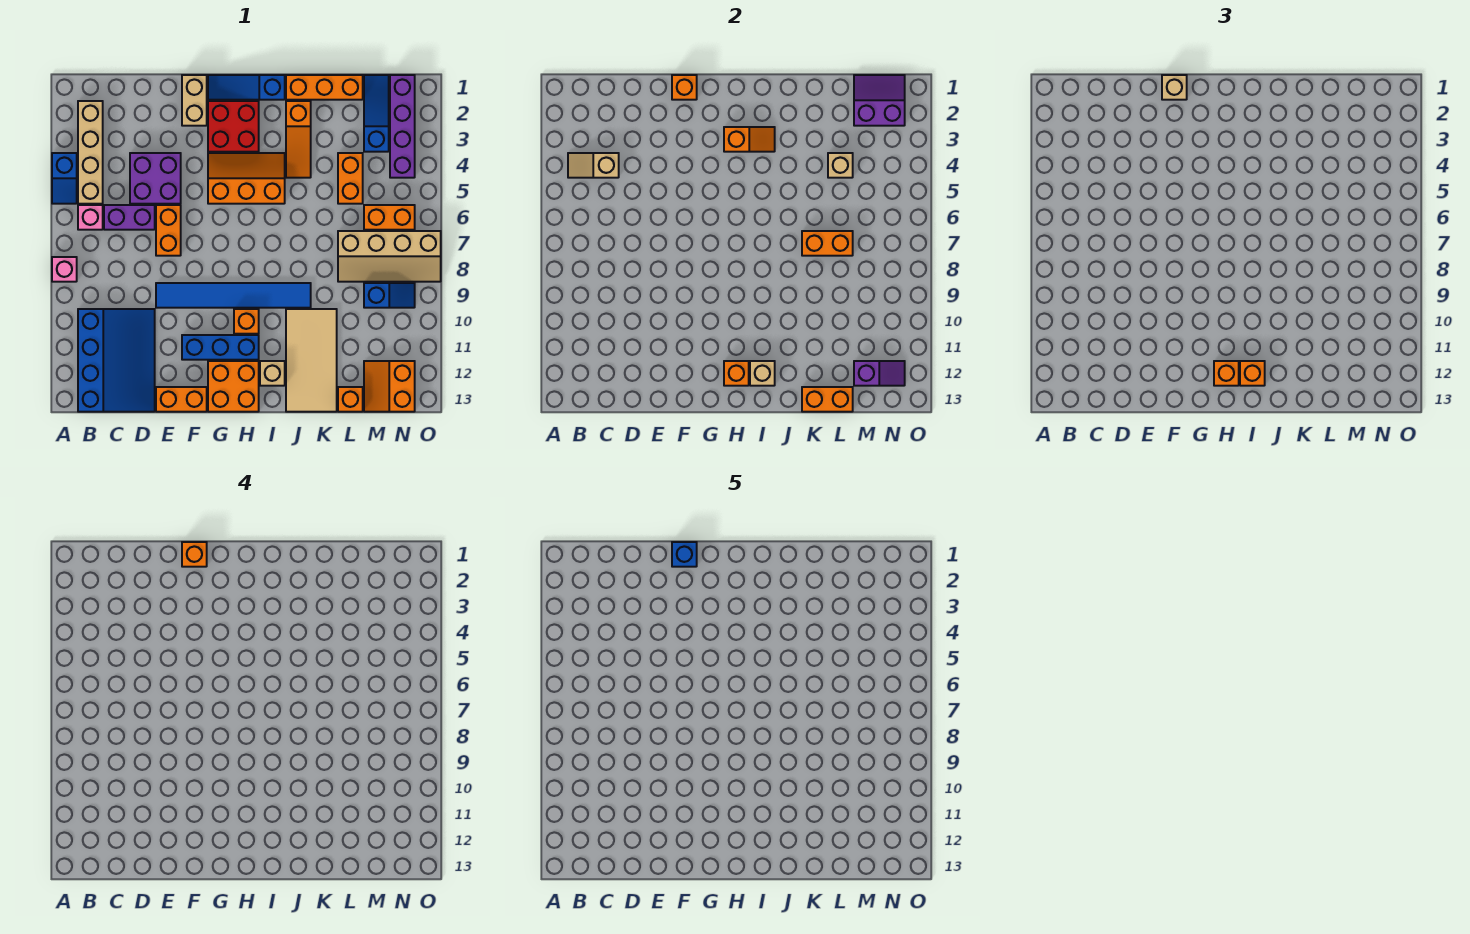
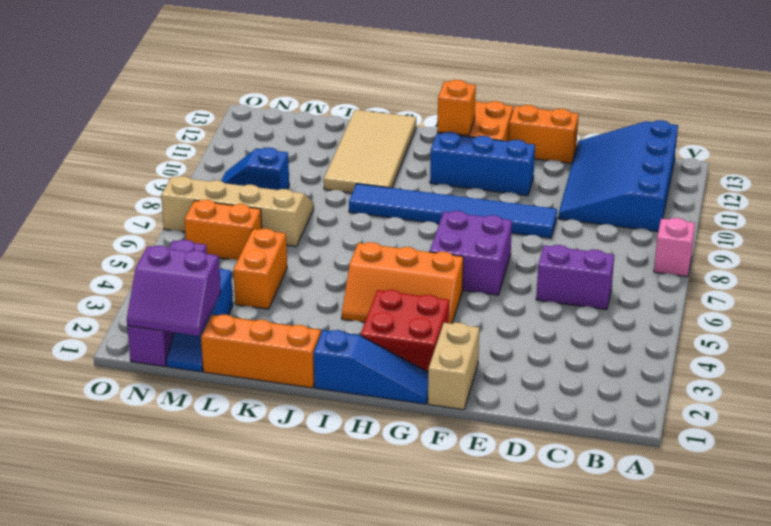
purple brick F6:G7 level 1 -> purple brick D4:E5 level 1
none -> blue slope A4:A5 level 1 top 4
none -> tan brick B2:B5 level 1
none -> pink brick B6 level 1
none -> orange brick E6:E7 level 1

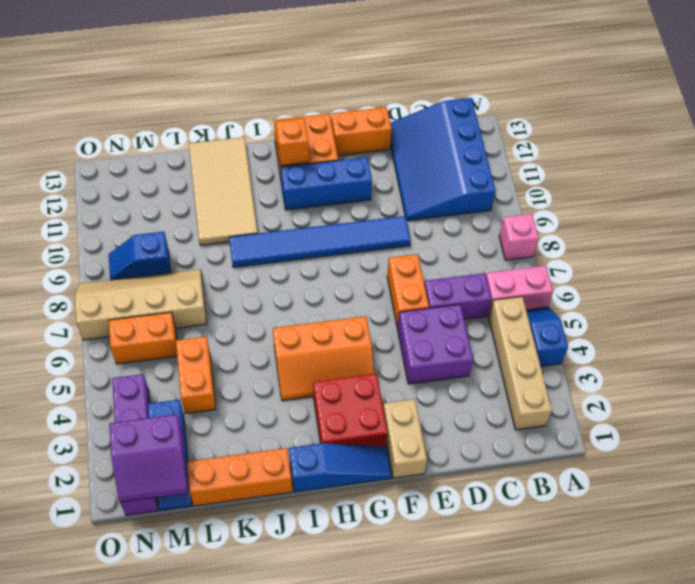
pink brick A6:B6 level 1 -> pink brick B6 level 1
none -> orange brick H10 level 1
none -> tan brick I12 level 1
none -> orange slope J2:J4 level 1 top 2
none -> orange brick L13 level 1

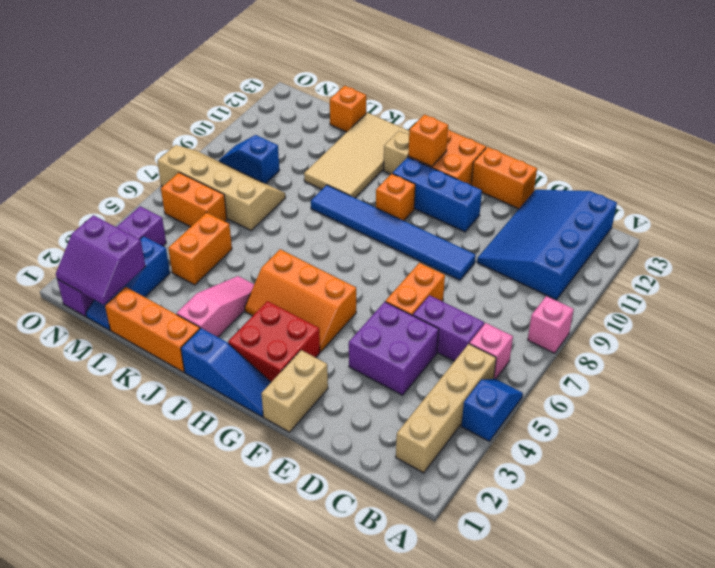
pink slope J2:J4 level 1 top 2 -> orange slope J2:J4 level 1 top 2
none -> orange slope M12:N13 level 1 top N
none -> tan slope B4:C4 level 2 top C
none -> orange brick F1 level 2
none -> orange slope H3:I3 level 2 top H

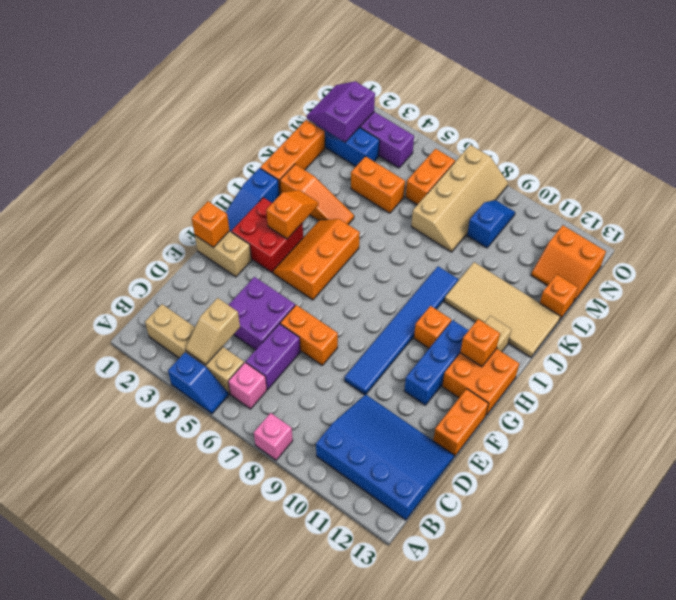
none -> tan brick I12 level 2
none -> orange brick K7:L7 level 2
none -> orange brick K13:L13 level 2
none -> tan brick L4 level 2

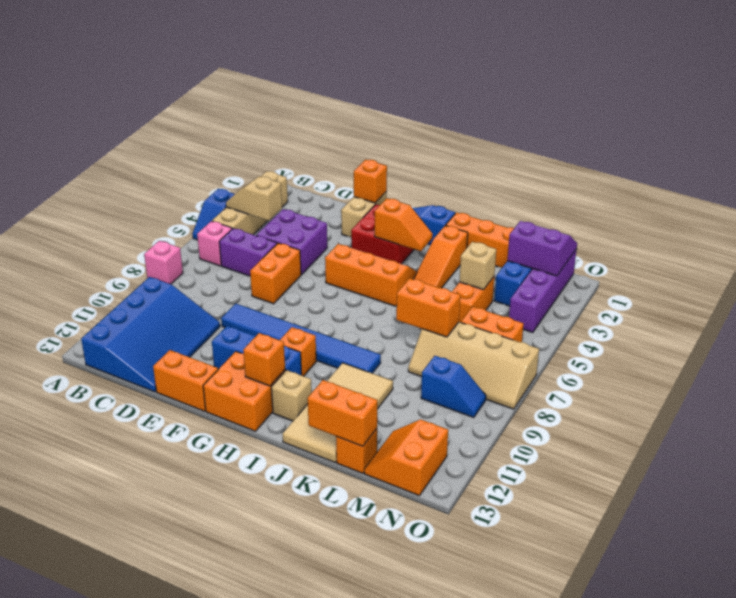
none -> tan brick I12 level 2
none -> purple slope M12:N12 level 2 top M
none -> tan brick F1 level 3
none -> orange brick H12 level 3

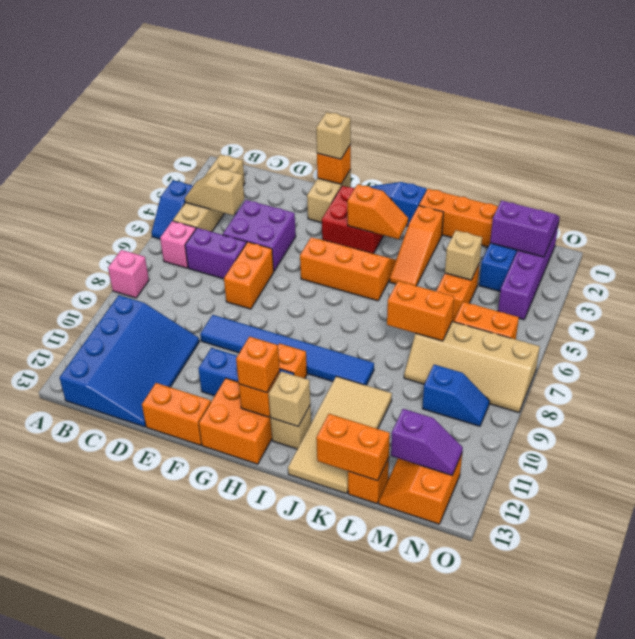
none -> orange brick I12 level 3
none -> orange brick F1 level 4
none -> blue brick F1 level 5

